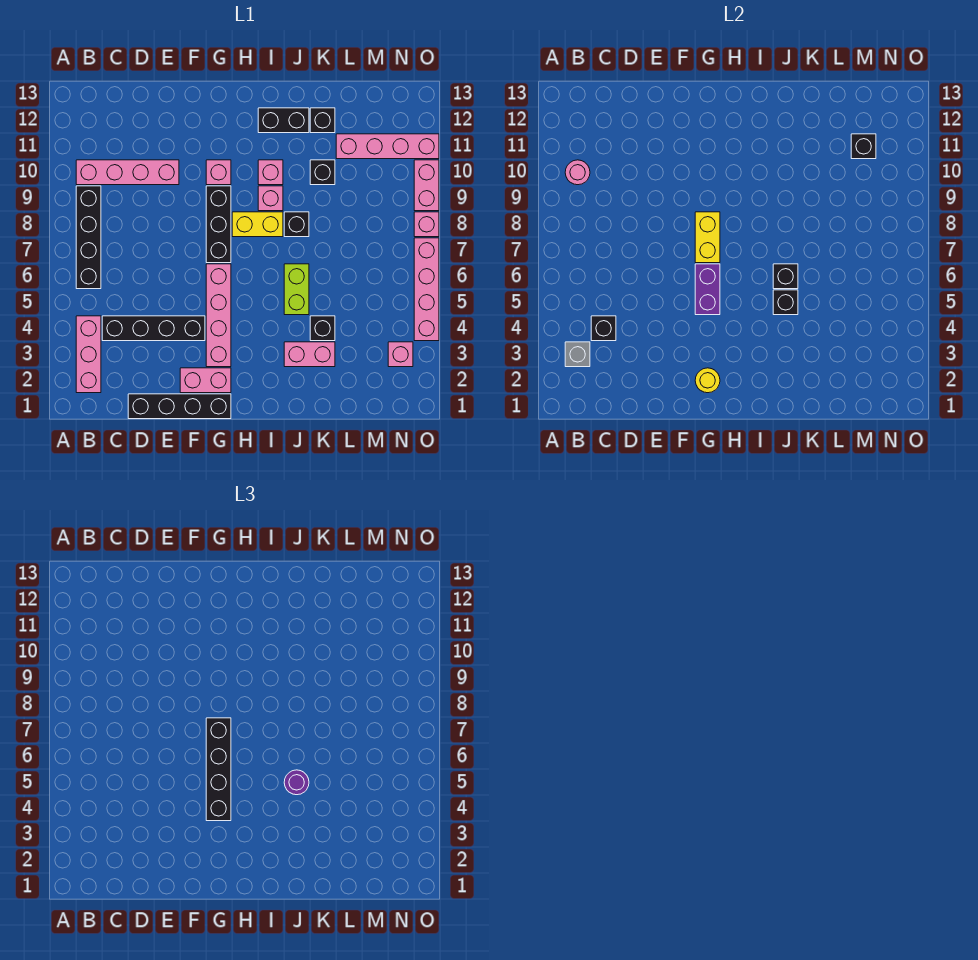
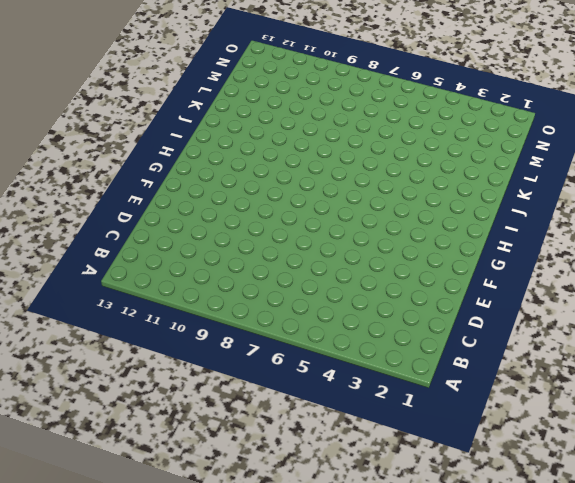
none -> pink brick B2:B4 level 1
none -> black brick B6:B9 level 1
none -> pink brick B10:E10 level 1
none -> black brick C4:F4 level 1

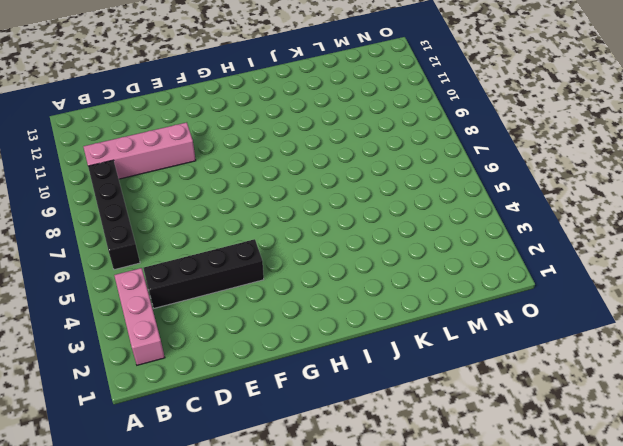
none -> black brick D1:G1 level 1
none -> pink brick F2:G2 level 1
none -> pink brick G3:G6 level 1
none -> black brick G7:G9 level 1

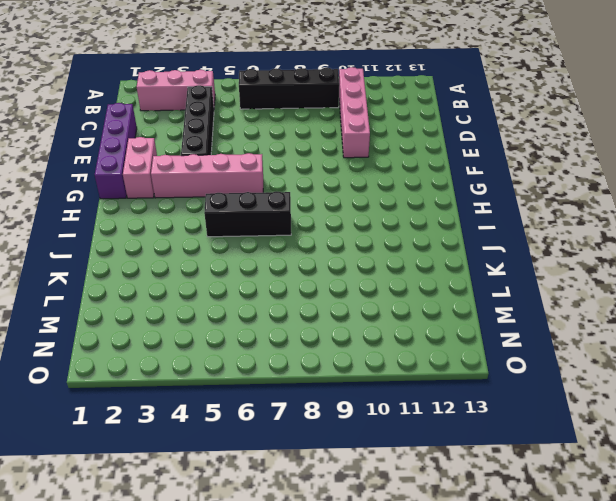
purple brick D1:G1 level 1 -> black brick D1:G1 level 1
black brick I5:I7 level 1 -> black brick G7:G9 level 1
none -> pink brick G10 level 1
none -> yellow brick H8:I8 level 1
none -> pink brick I9 level 1
none -> pink brick I10 level 1

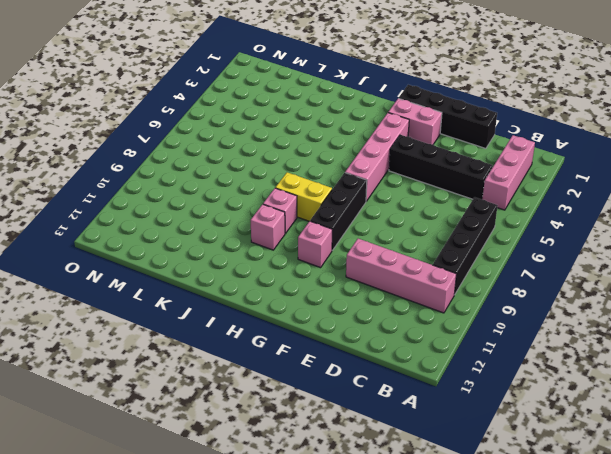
none -> black brick I12:J12 level 1
none -> pink brick J3:K3 level 1
none -> lime brick J5:J6 level 1
none -> black brick J8 level 1

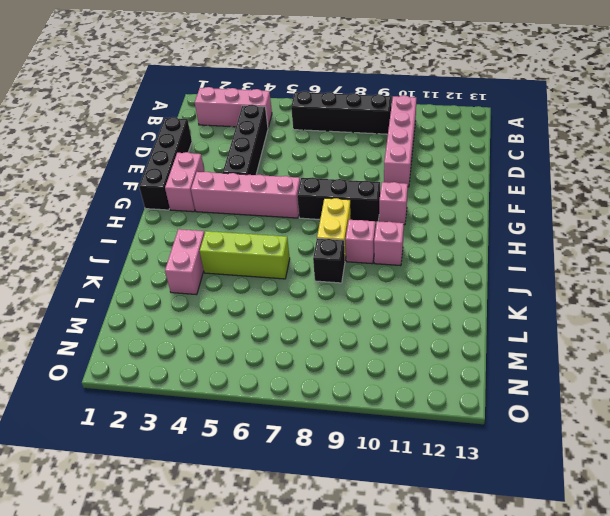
lime brick J4:J6 level 1 -> lime brick J5:J6 level 1
none -> black brick I12:J12 level 1
none -> black brick K4 level 1
none -> black brick K10 level 1
none -> black brick K12 level 1

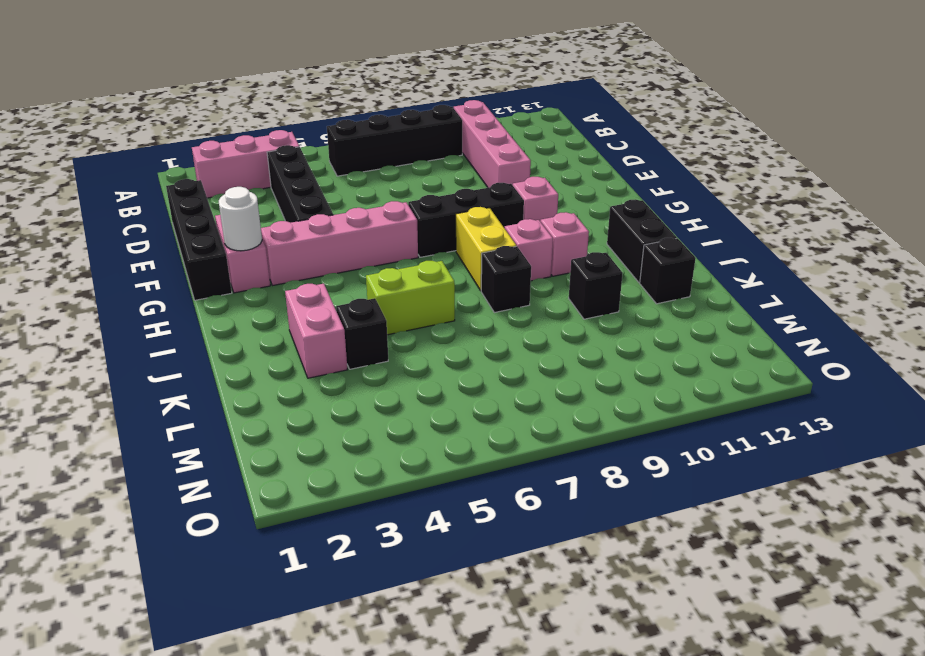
white round brick G2 level 2 -> yellow round brick G2 level 2
none -> pink brick L11:O11 level 1
none -> pink brick N3 level 1
none -> pink brick O4:O7 level 1
none -> pink brick O8 level 1

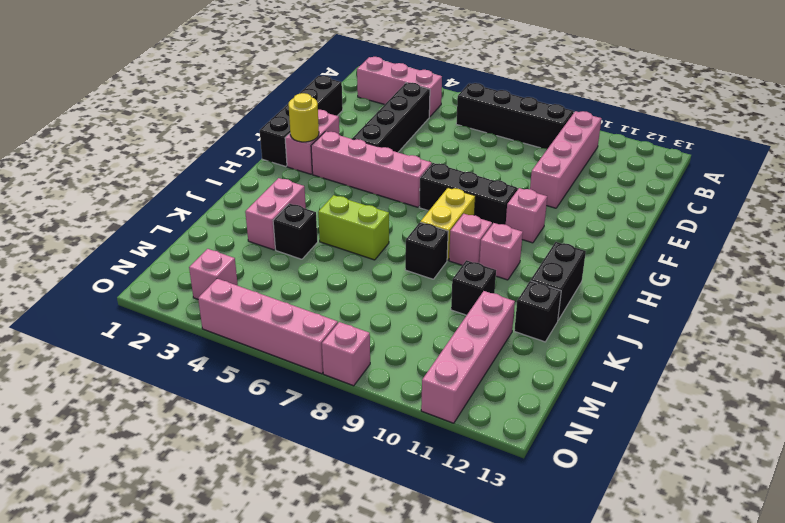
none -> pink brick O9:O10 level 1
none -> grey brick B3 level 2
none -> pink round brick B10 level 2
none -> black brick C4 level 2

